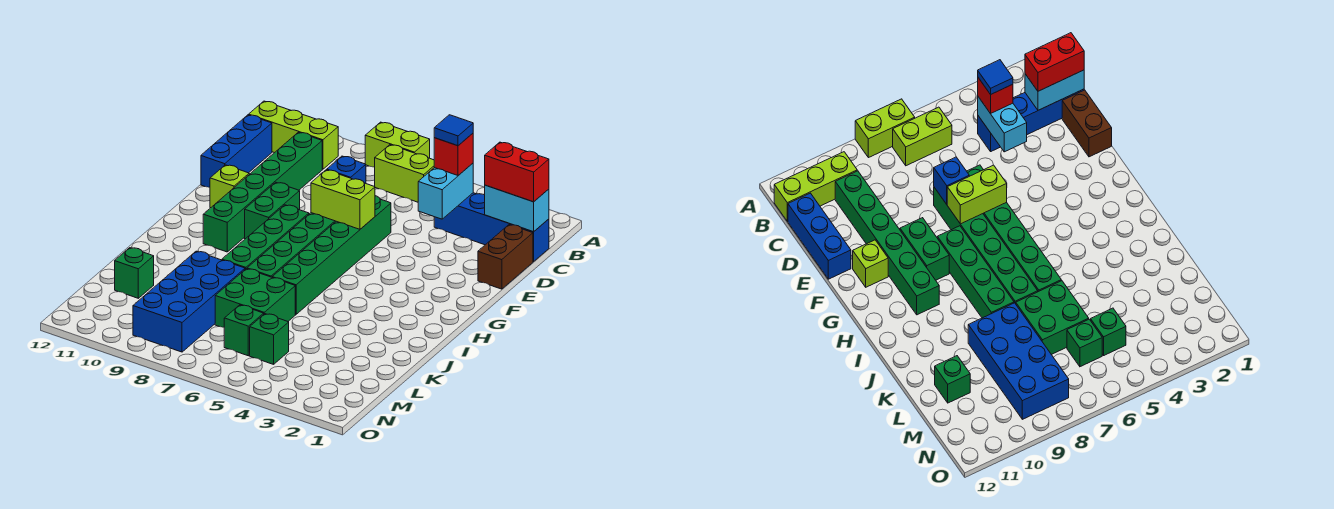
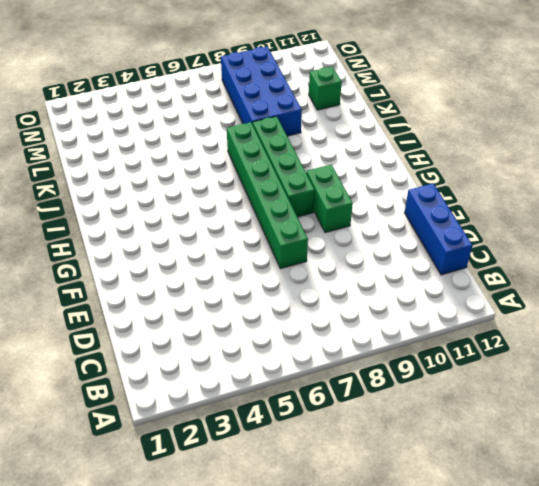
none -> lime brick A7:A8 level 1
none -> lime brick B6:B7 level 1
none -> lime brick B10:B12 level 1

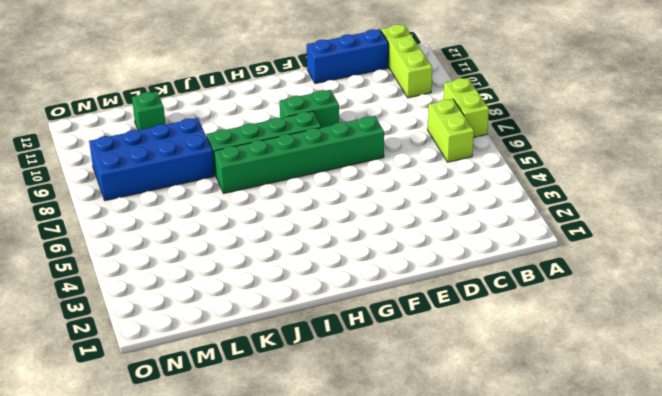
none -> blue brick C1:C4 level 1
none -> green brick C10:H10 level 1
none -> brown brick D1:E1 level 1

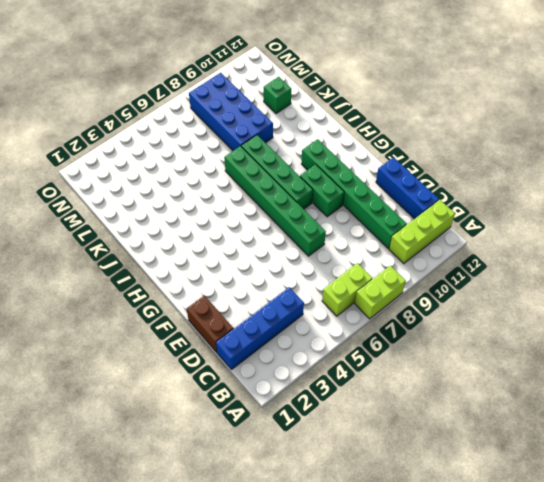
none -> green brick E6:J6 level 1
none -> lime brick F11 level 1
none -> green brick K6:L7 level 1

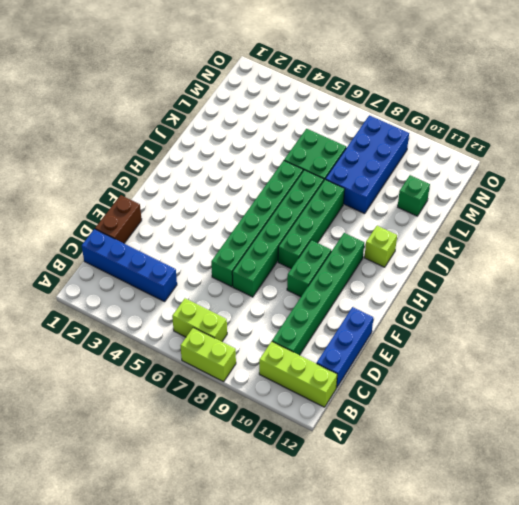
lime brick I11 level 1 -> lime brick F11 level 1
none -> green brick M5 level 1
none -> green brick M6 level 1
none -> cyan brick C1:C2 level 2

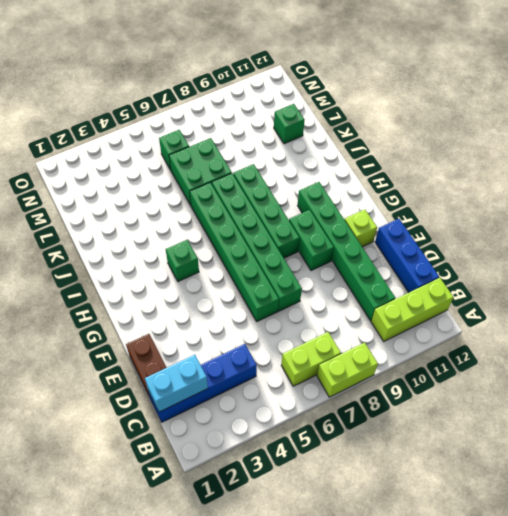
green brick H4 level 1 -> green brick M5 level 1
none -> blue brick K8:N9 level 1
none -> cyan brick C4:D4 level 2
none -> blue brick E7 level 2

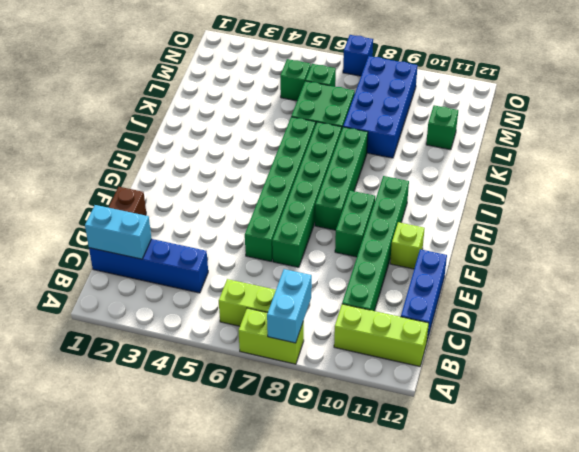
cyan brick A8:B8 level 2 -> cyan brick C4:D4 level 2
blue brick O7 level 1 -> blue brick E7 level 2
none -> lime brick F6:F7 level 2
none -> red brick C1:C2 level 3
none -> red brick C4 level 3

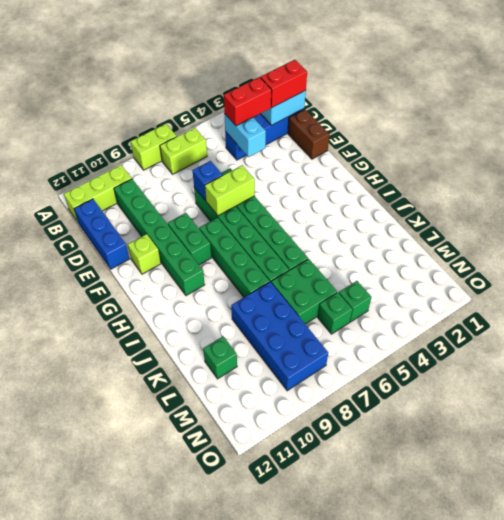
red brick C3:C4 level 3 -> red brick C4 level 3
none -> blue tile C4 level 4

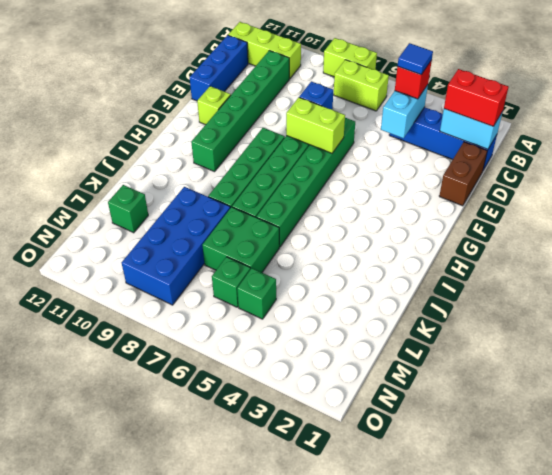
none -> green brick F9:G9 level 1

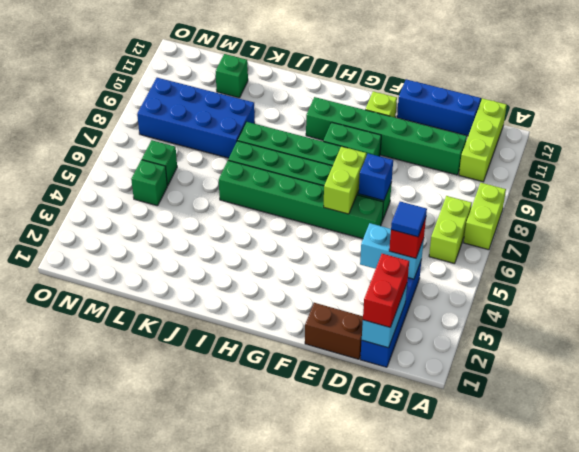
none -> green brick K6:L7 level 1

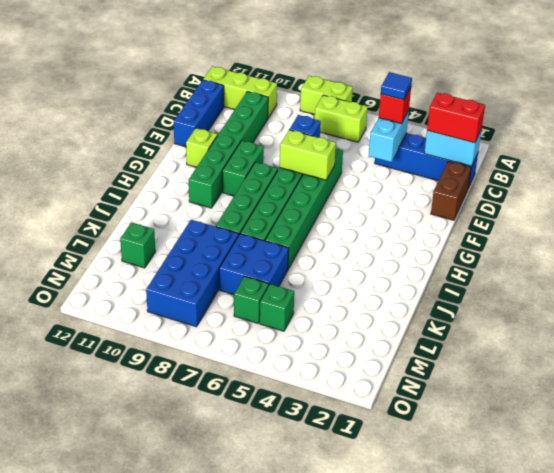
blue brick K6:L7 level 1 -> green brick K6:L7 level 1

